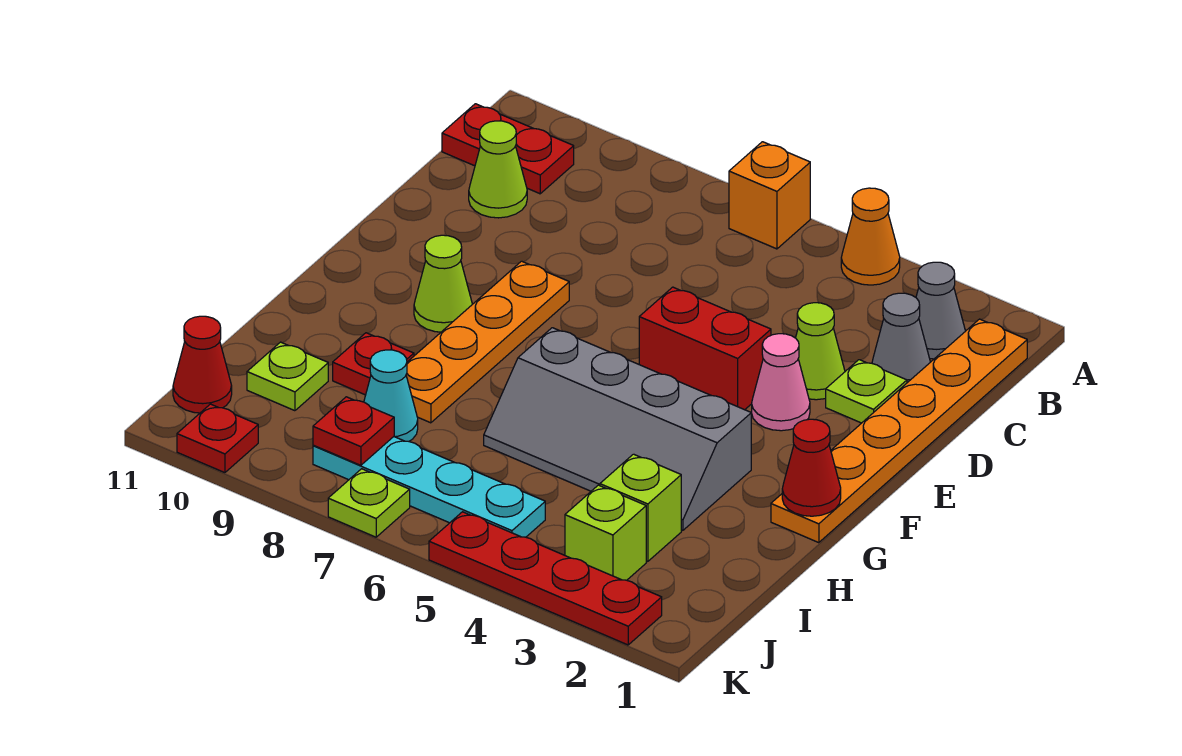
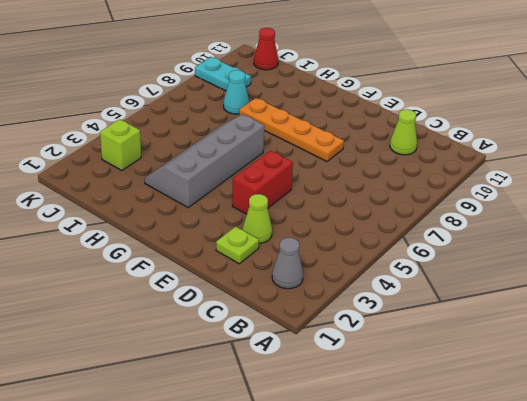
cyan plate J9:K9 level 1 -> none
none -> orange cone A4 level 1
none -> orange brick A6 level 1
none -> orange plate B1:G1 level 1

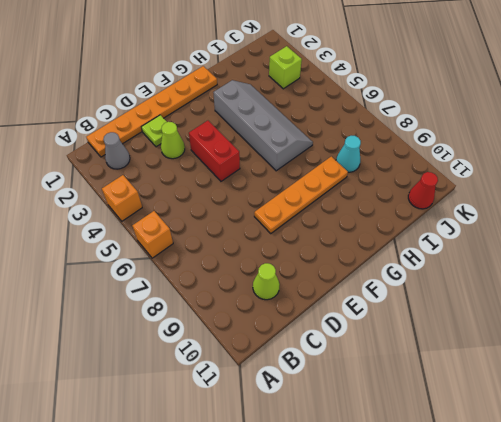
orange brick A4 level 1 -> orange cone A4 level 1
none -> red plate B10:B11 level 1
none -> grey cone C2 level 1
none -> pink cone E3 level 1

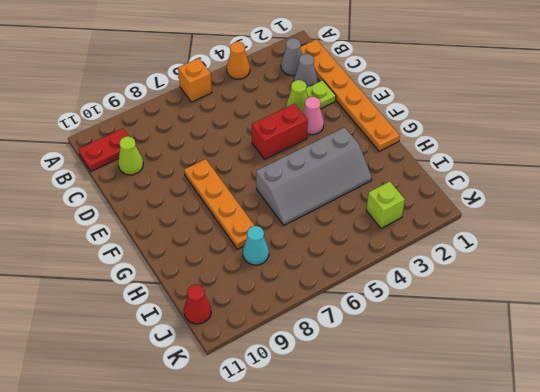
none -> lime cone F9 level 1
none -> red plate H9 level 1
none -> lime brick I3 level 1

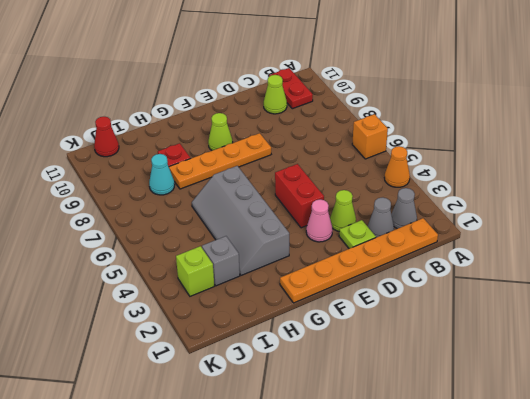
grey brick I3 level 1 -> lime brick I3 level 1
none -> lime plate I10 level 1
none -> cyan plate J5:J8 level 1
none -> red plate K2:K5 level 1

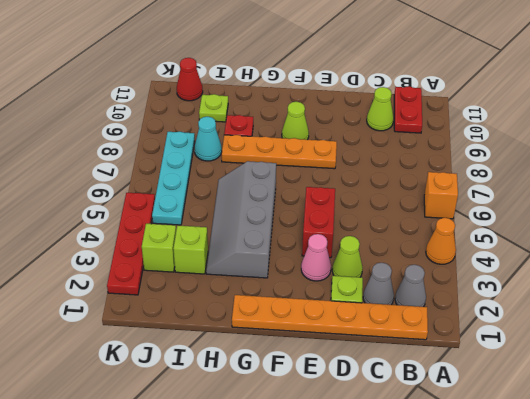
none -> lime plate K7 level 1
none -> red plate K10 level 1
none -> red cone G1 level 2

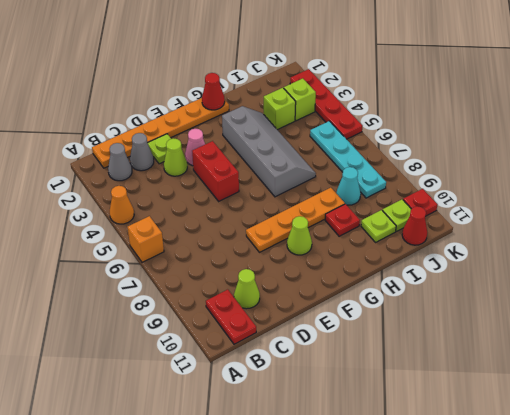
lime plate J10 level 1 -> lime plate K7 level 1
none -> red plate J8 level 2

